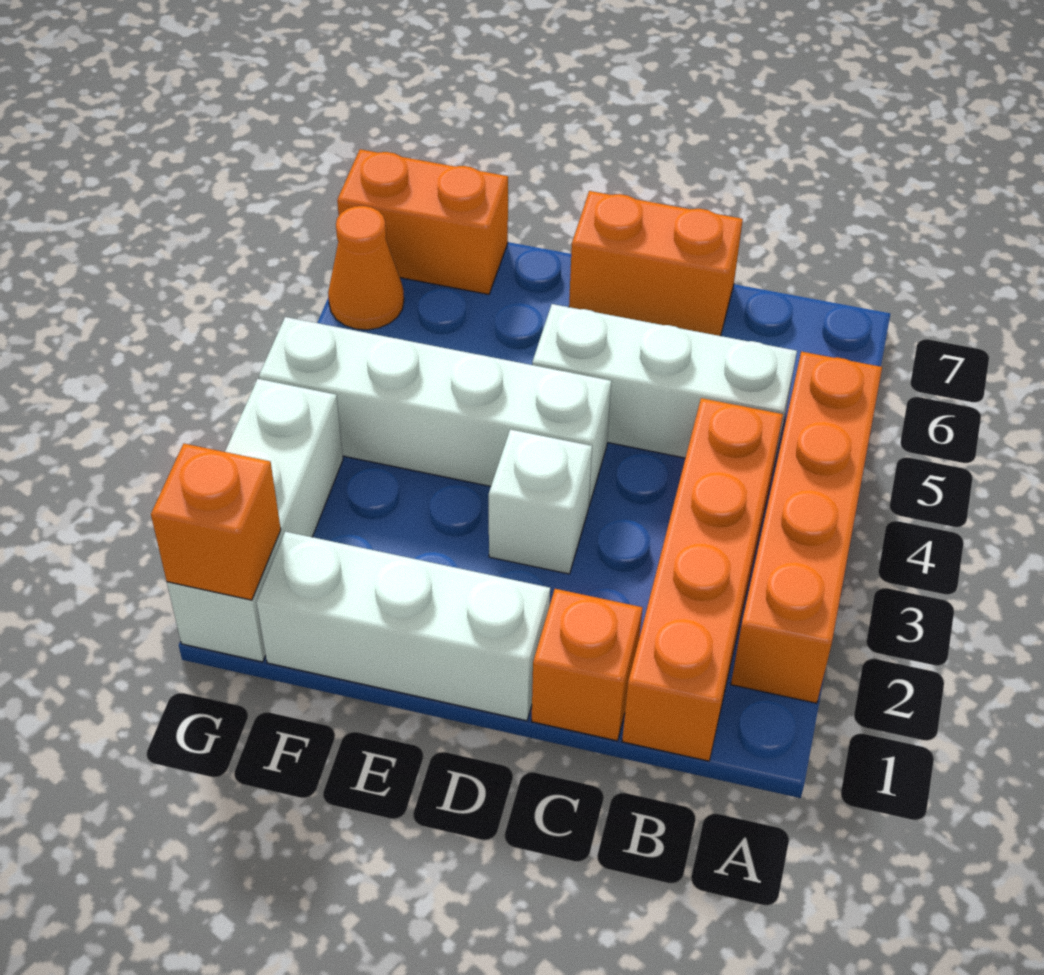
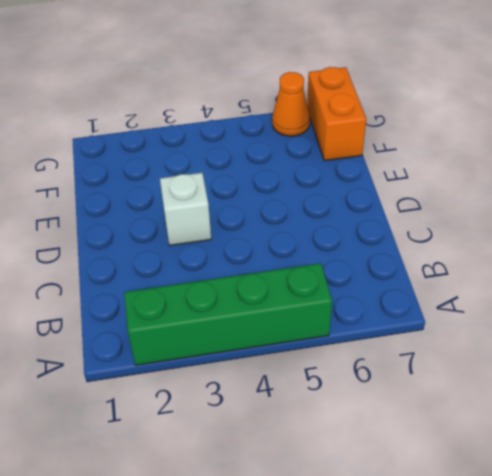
green brick A2:A5 level 1 -> orange brick A2:A5 level 1
none -> orange brick B1:B4 level 1
none -> white brick B5:D5 level 1
none -> orange brick C1 level 1

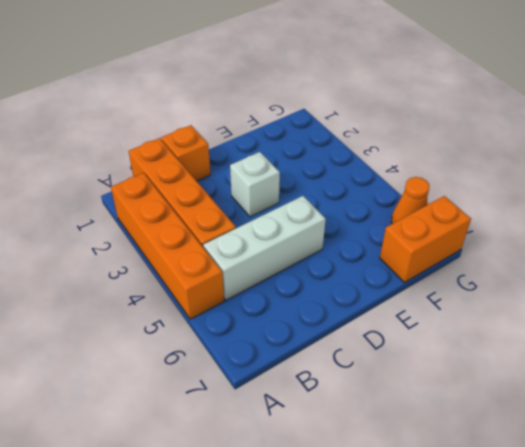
none -> orange brick C7:D7 level 1
none -> white brick D1:F1 level 1
none -> white brick D4:G4 level 1

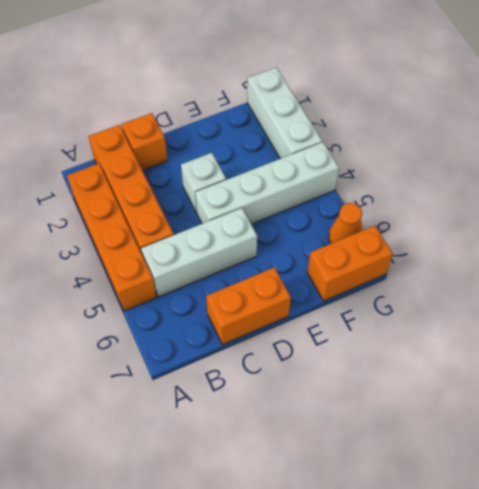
none -> white brick D1:F1 level 1
none -> orange brick G1 level 2

